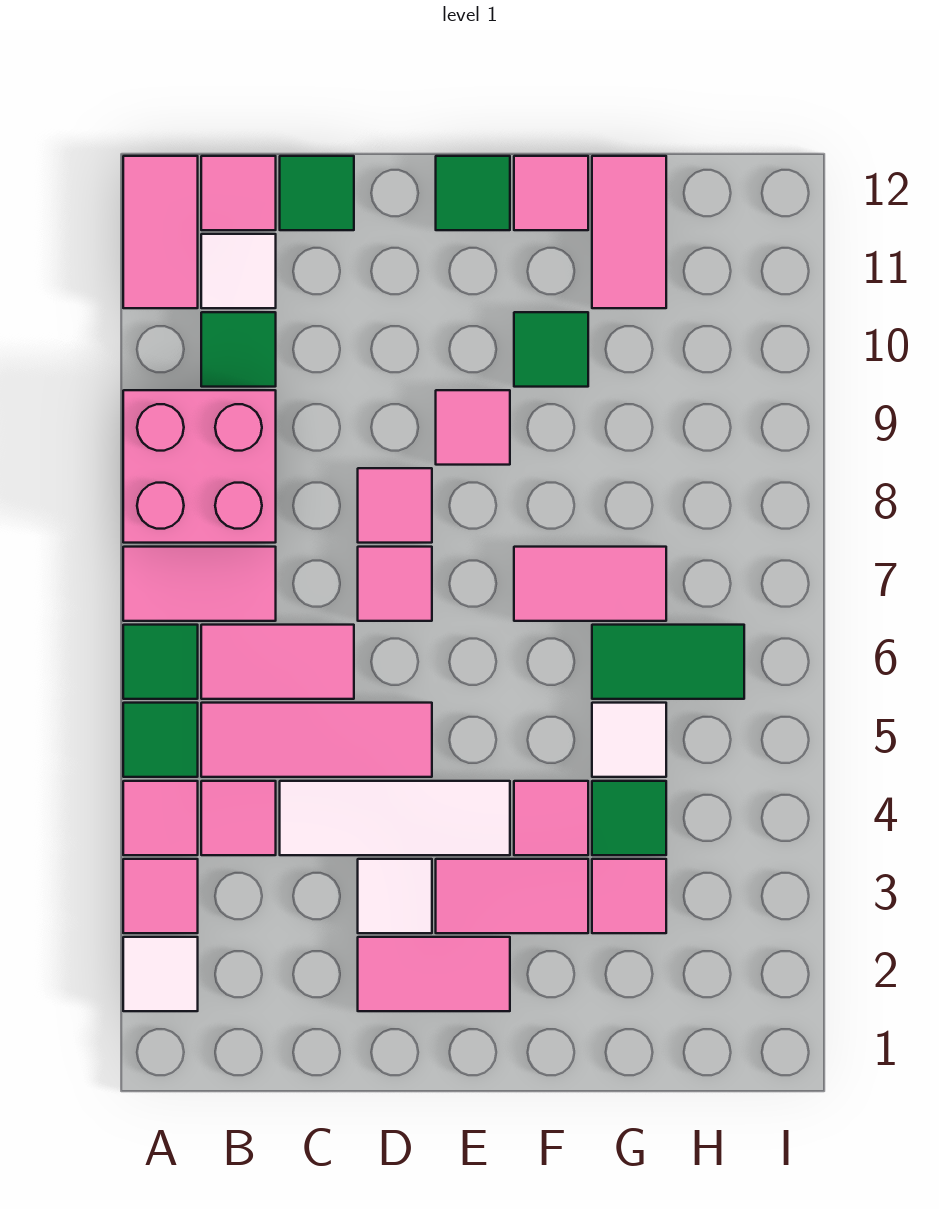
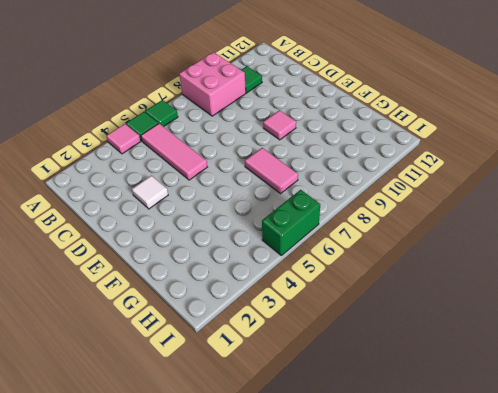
green brick I5:I6 level 1 -> none
none -> white tile A2 level 1
none -> pink tile A3 level 1
none -> pink tile A7:B7 level 1
none -> pink tile A11:A12 level 1

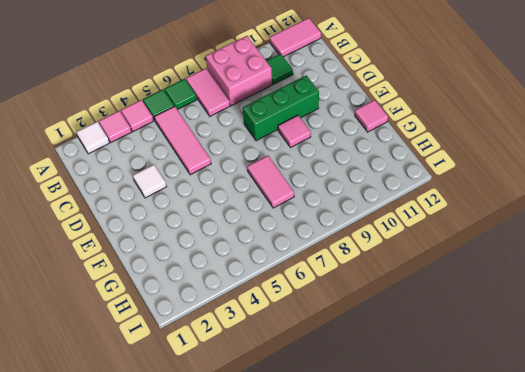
green brick D8:D10 level 1 -> pink tile D8 level 1
none -> pink tile B4 level 1
none -> pink tile B6:C6 level 1
none -> white tile B11 level 1
none -> pink tile B12 level 1

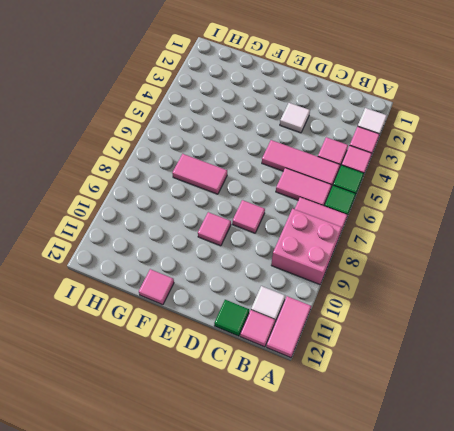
none -> green tile B10 level 1
none -> white tile C4:E4 level 1
none -> pink tile D2:E2 level 1
none -> pink tile D7 level 1

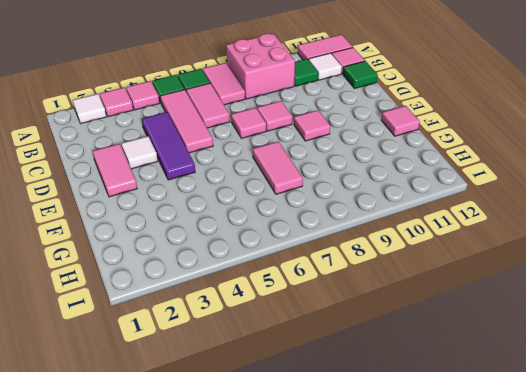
purple tile C4:E4 level 1 -> white tile C4:E4 level 1
none -> pink tile B4 level 1
none -> pink tile E3:F3 level 1
none -> green tile E12 level 1
none -> pink tile F4 level 1

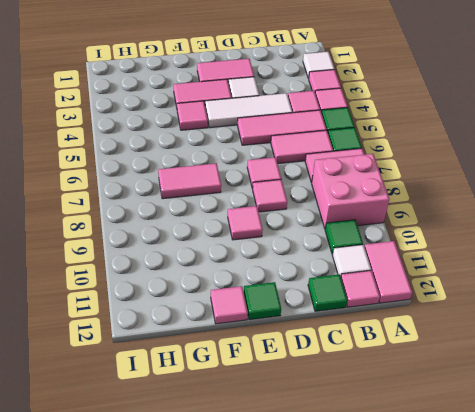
none -> green tile F10 level 1
none -> pink tile G3 level 1
none -> green tile G4 level 1
none -> white tile G5 level 1

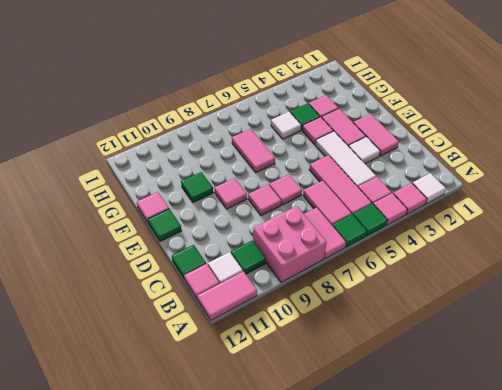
none -> green tile G6:H6 level 1
none -> pink tile G11:G12 level 1

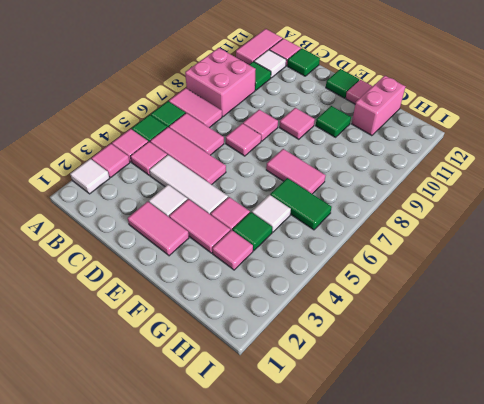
pink brick G11:G12 level 1 -> pink tile G11:G12 level 1

